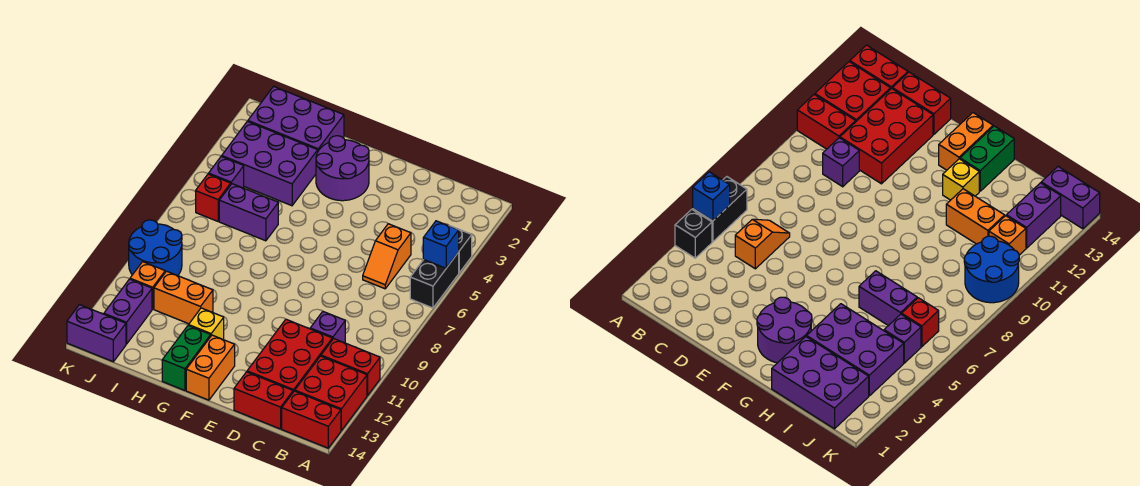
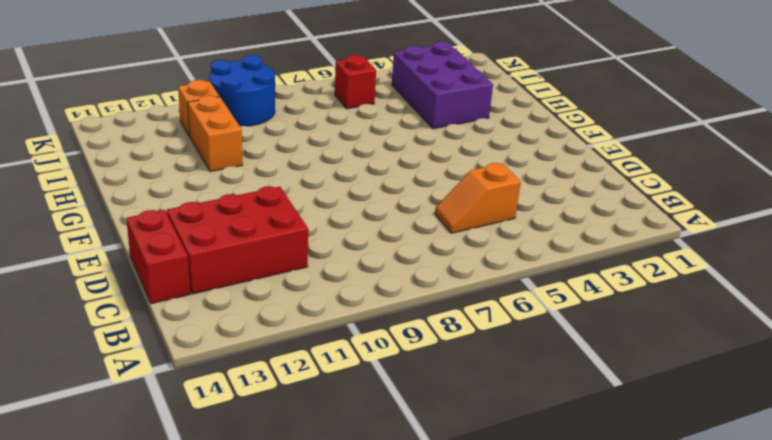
none -> black brick A4 level 1
none -> black brick A5:A6 level 1
none -> red brick A11:B11 level 1

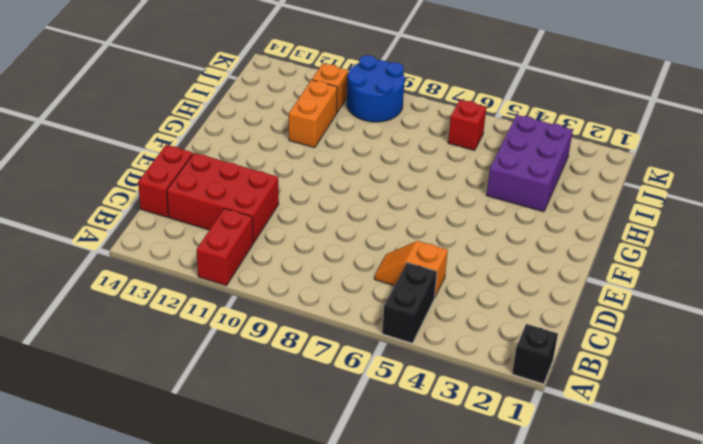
black brick A1 level 1 -> black brick A4 level 1
black brick A5:B5 level 1 -> black brick A5:A6 level 1
none -> red brick A12:B13 level 1
none -> red brick A14:B14 level 1
none -> purple brick C10 level 1

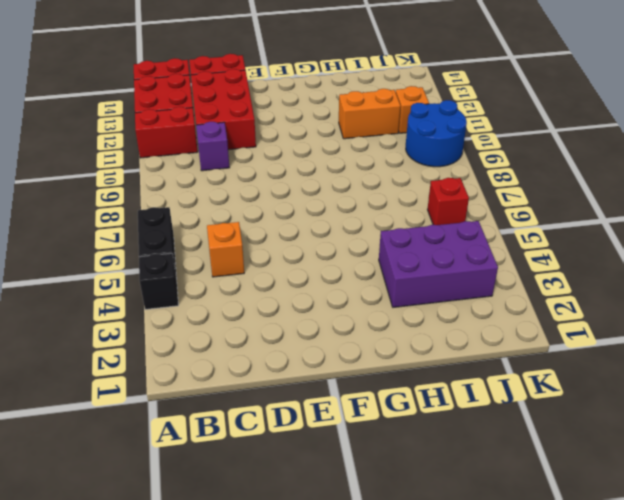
none -> purple round brick F2:G3 level 1
none -> orange brick F13:F14 level 1
none -> yellow brick G12 level 1

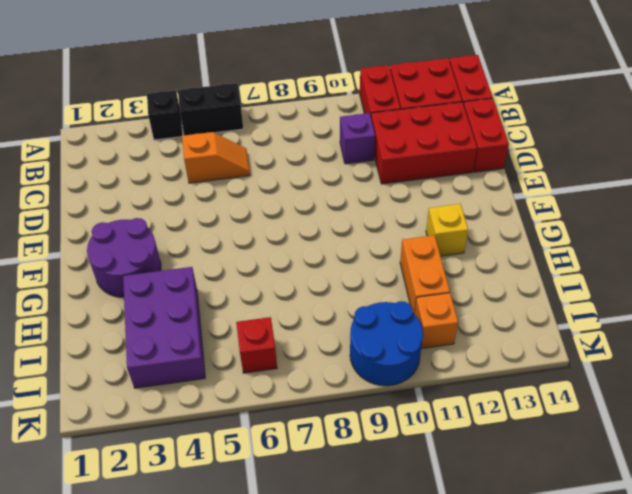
none -> orange brick F13:F14 level 1
none -> green brick G13:G14 level 1
none -> purple brick H1:J2 level 1

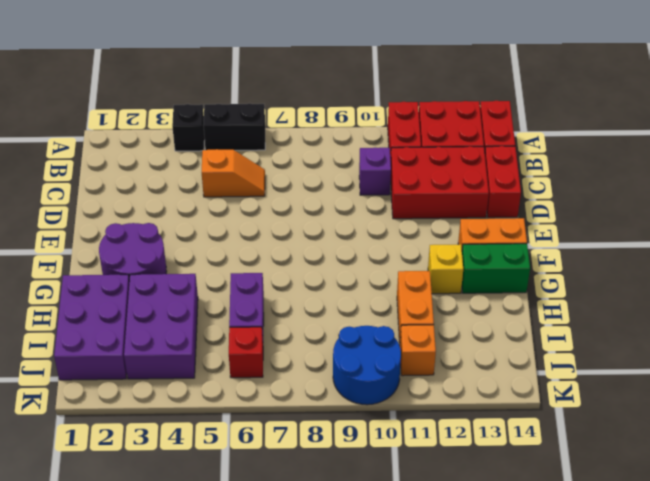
none -> purple brick J5 level 1
none -> purple brick J12:J13 level 1
none -> purple brick J14:K14 level 1

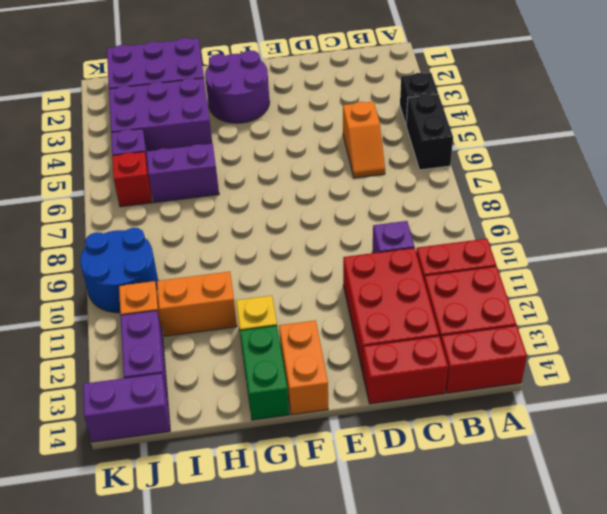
none -> blue brick A5 level 2

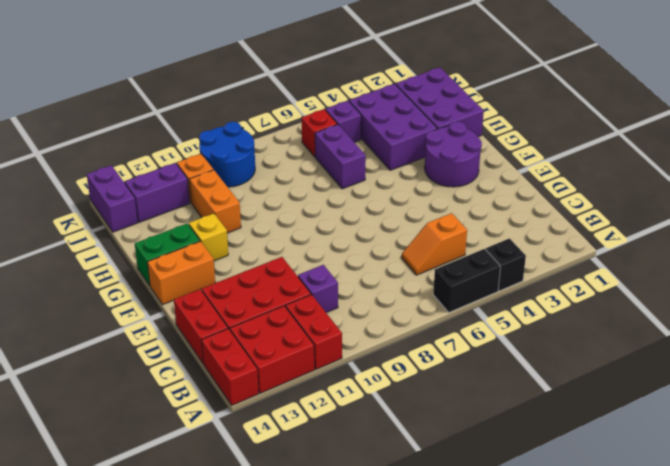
none -> blue brick A5 level 2

